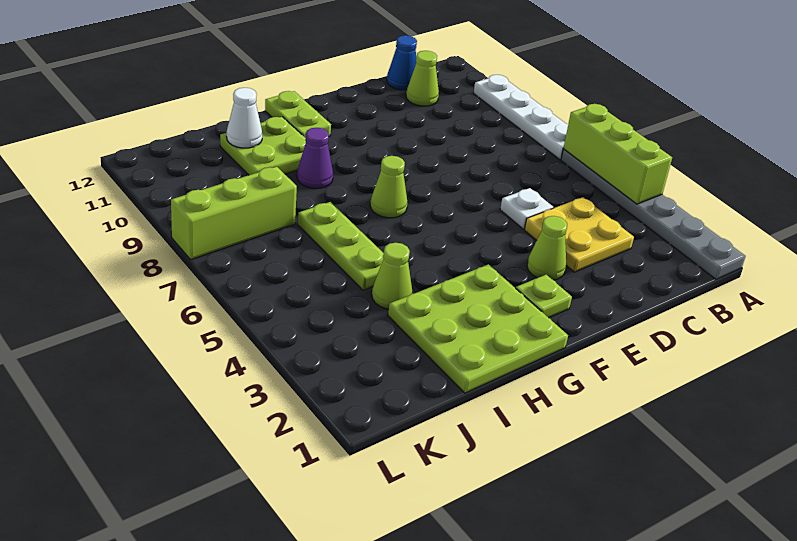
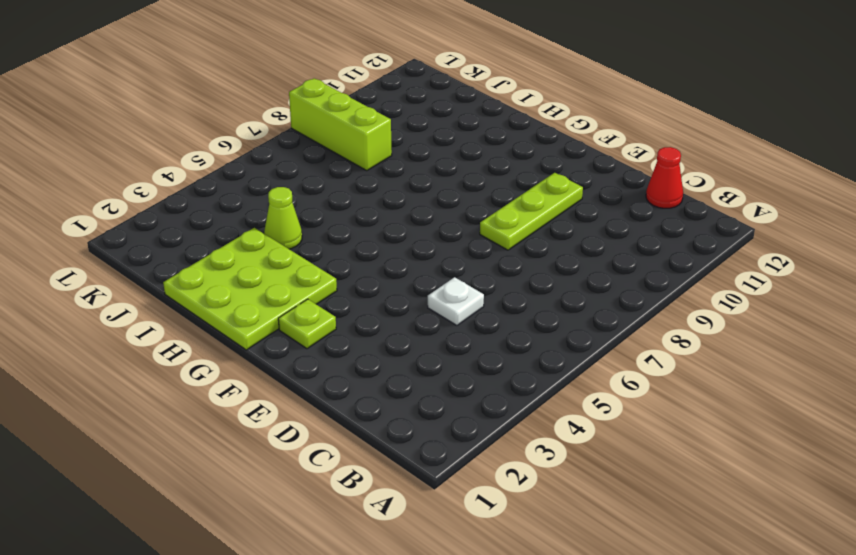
red cone C12 level 1 -> blue cone C12 level 1
lime plate E8:E10 level 1 -> lime plate I5:I7 level 1
none -> grey plate A1:A6 level 1
none -> white plate A7:A10 level 1
none -> yellow plate C3:D4 level 1

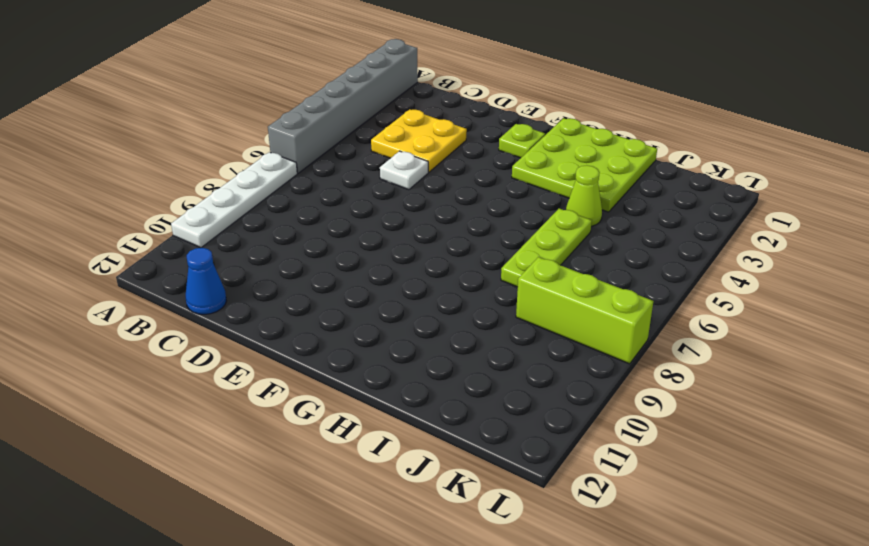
grey brick A1:A6 level 1 -> grey plate A1:A6 level 1
none -> lime cone C11 level 1
none -> lime cone E3 level 1
none -> lime cone G7 level 1

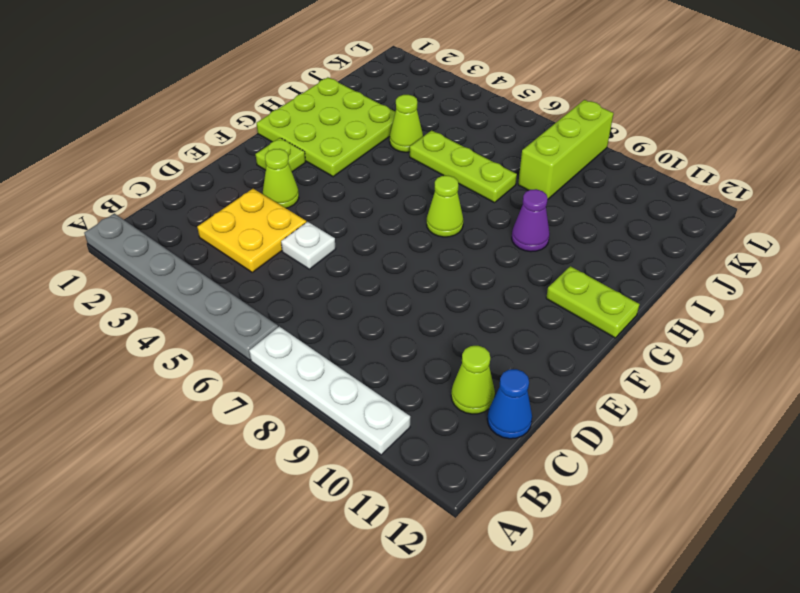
none -> lime plate H10:I11 level 1
none -> lime brick A4:A6 level 2
none -> white cone I11 level 2

